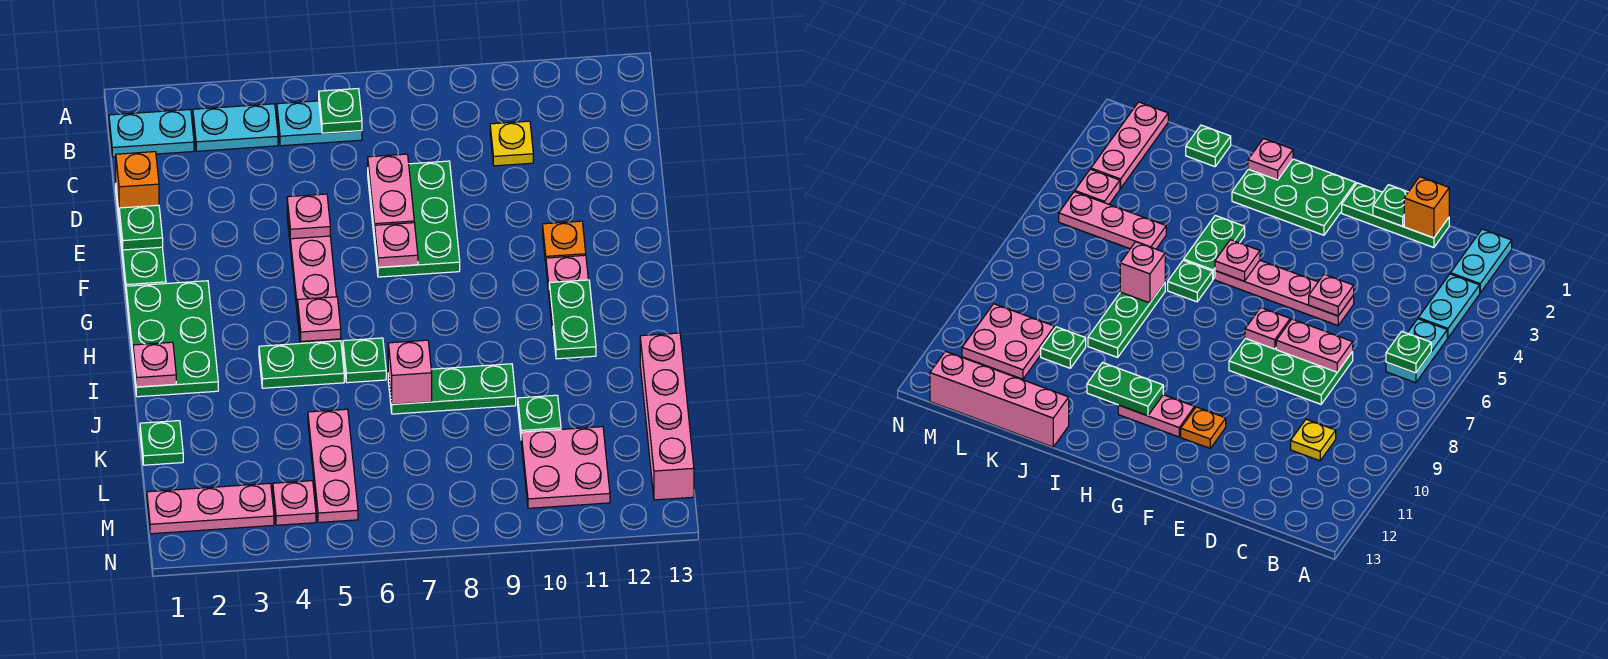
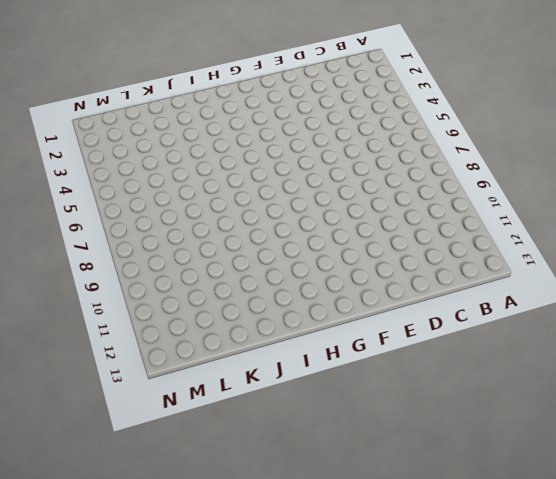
none -> cyan plate B1:B2 level 1
none -> cyan plate B3:B4 level 1
none -> cyan plate B5:B6 level 1
none -> yellow plate C10 level 1

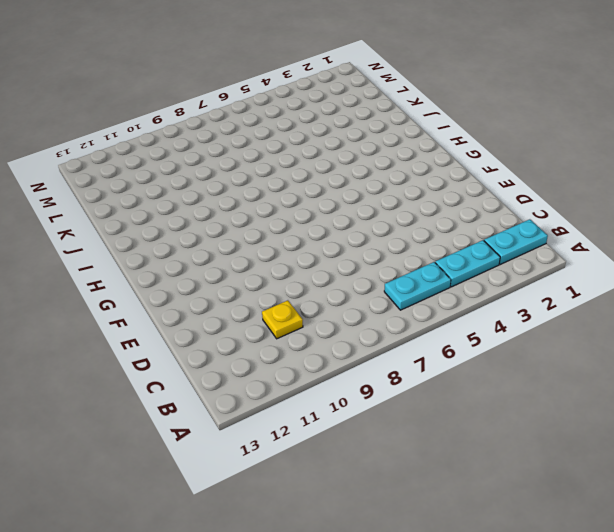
none -> green plate D1:F1 level 1
none -> green plate D7:F8 level 1
none -> pink plate E5:H5 level 1
none -> orange plate F11 level 1

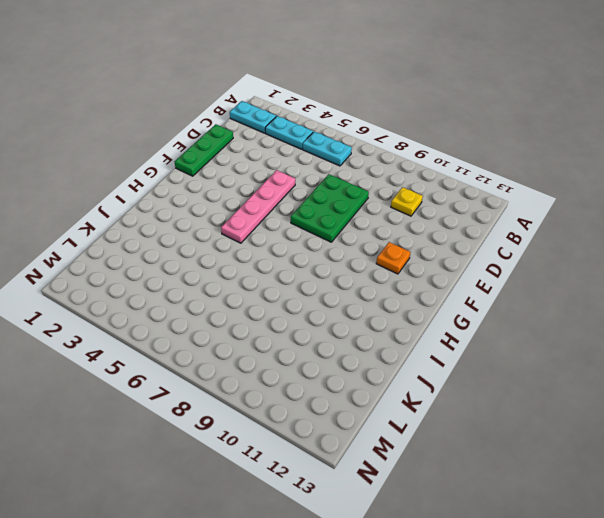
none -> green plate G1:I2 level 1
none -> pink plate G11:H11 level 1
none -> green plate I4:I5 level 1
none -> green plate I6 level 1

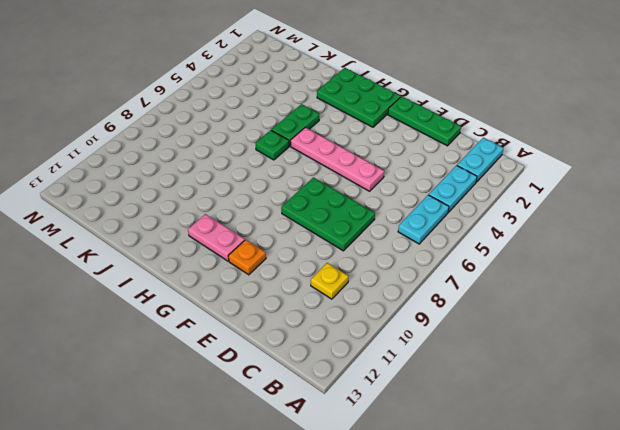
none -> green plate J7:J9 level 1
none -> pink brick J13:M13 level 1
none -> green plate K1 level 1
none -> pink plate K5:M5 level 1

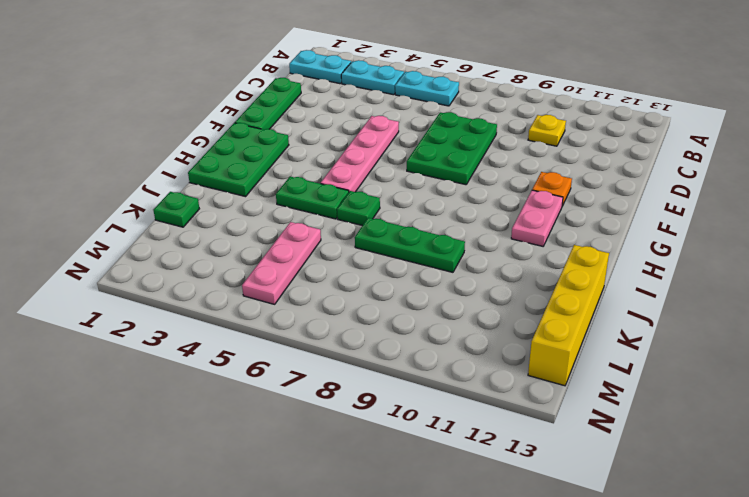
yellow brick J13:M13 level 1 -> pink brick J13:M13 level 1
none -> green plate K10 level 1
none -> pink plate L10:M11 level 1
none -> pink plate M1:M3 level 1
none -> pink plate M4 level 1

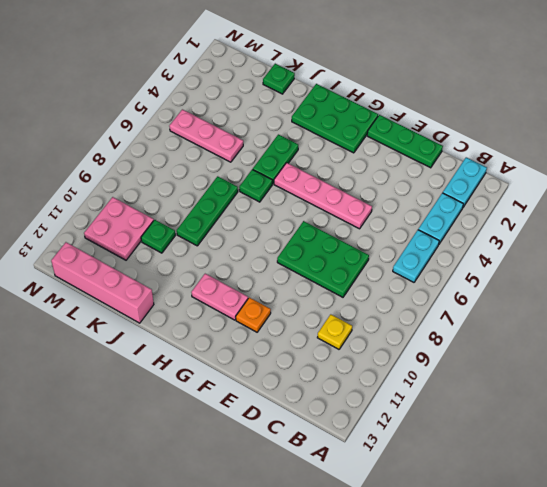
none -> pink plate M1:M3 level 1
none -> pink plate M4 level 1
none -> green plate B6 level 2
none -> orange brick D1 level 2

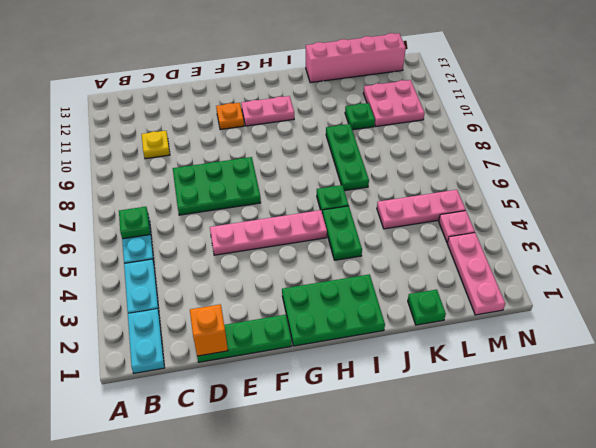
none -> pink plate D7:E7 level 2
none -> green plate E1 level 2
none -> pink plate E5 level 2
none -> pink plate F7 level 2

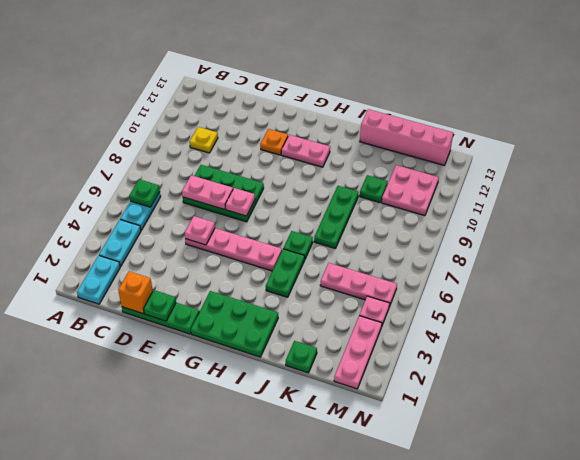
none -> pink plate H5 level 2
none -> green plate H11:I11 level 2
none -> pink plate I1 level 2
none -> pink brick J7 level 2

